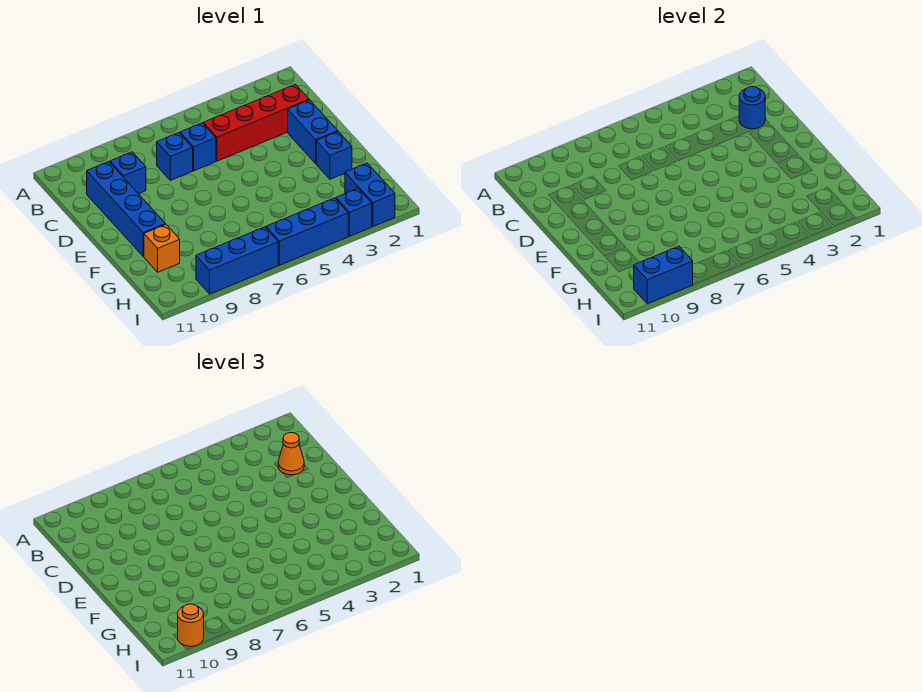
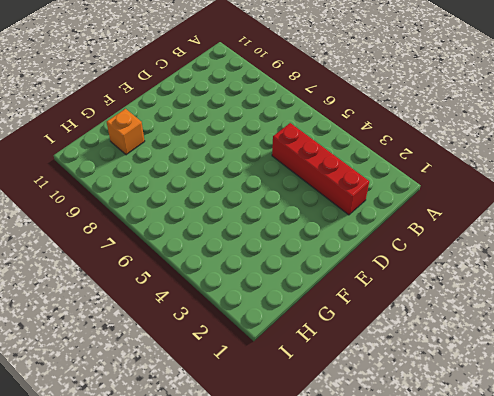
none -> blue brick C6 level 1
none -> blue brick C7 level 1
none -> blue brick C9 level 1

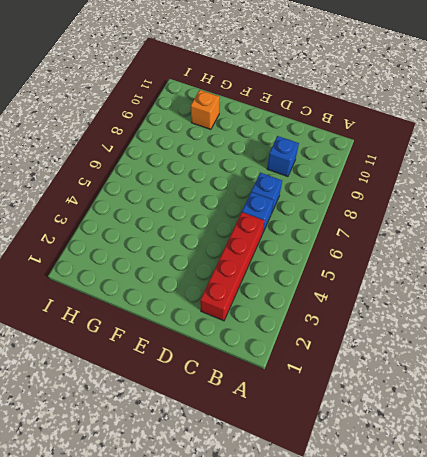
none -> blue brick C10:F10 level 1
none -> blue brick D2:E2 level 1
none -> blue brick F2 level 1

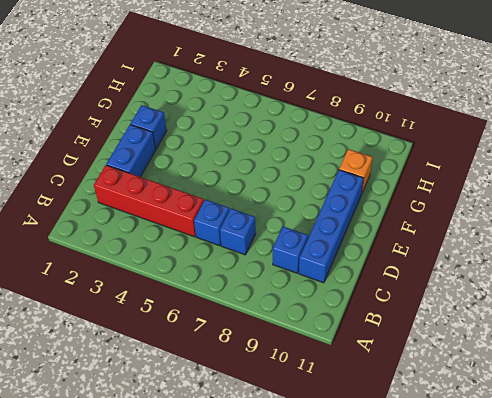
none -> blue brick H2:I2 level 1
none -> blue brick I3 level 1
none -> blue brick I4:I6 level 1

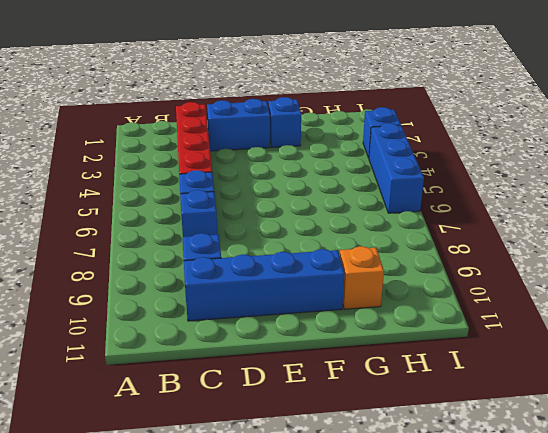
none -> blue brick H2:I2 level 1
none -> blue brick I7:I9 level 1
none -> blue round brick C2 level 2

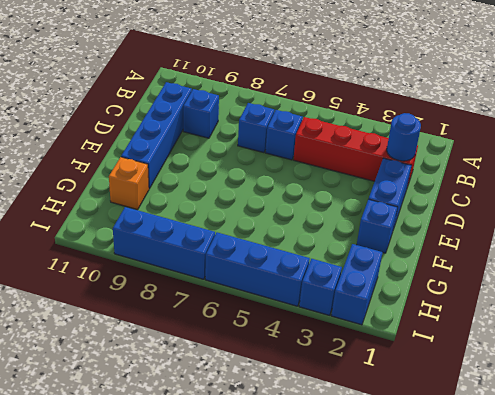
none -> blue brick I9:I10 level 2
none -> orange cone C2 level 3
none -> orange round brick I10 level 3

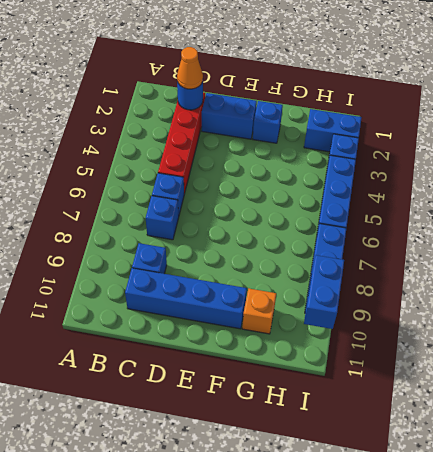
none -> orange round brick I10 level 3

